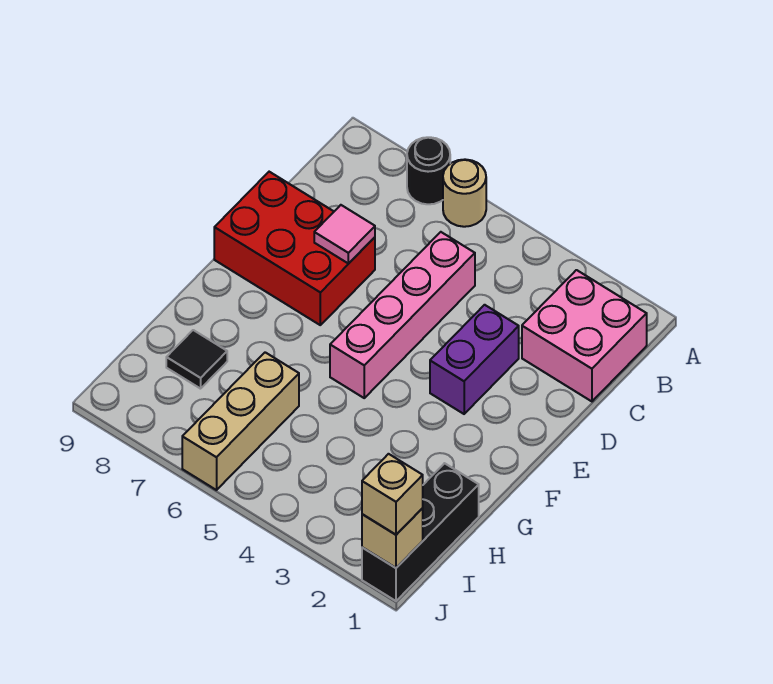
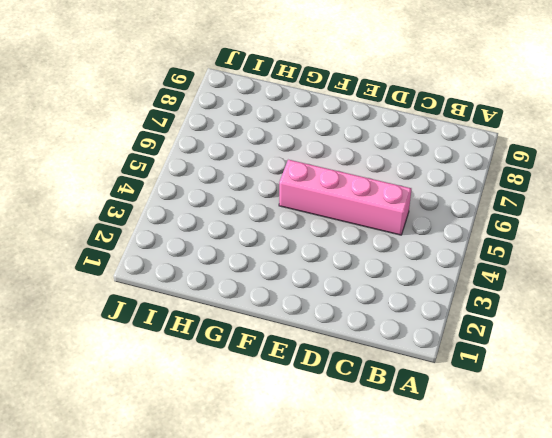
none -> tan round brick A6 level 1
none -> black round brick A7 level 1
none -> pink brick B1:C2 level 1

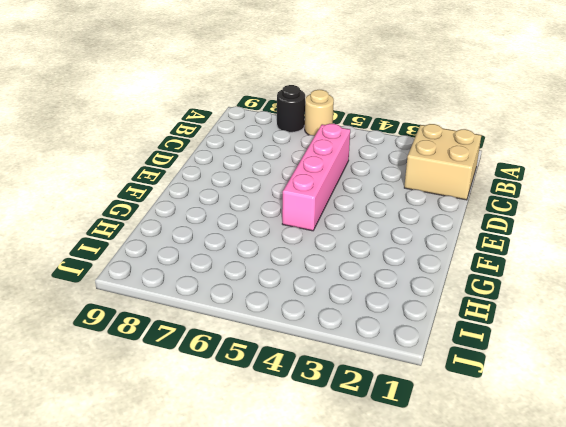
tan brick B1:C2 level 1 -> pink brick B1:C2 level 1
none -> purple brick D3:E3 level 1
none -> red brick D7:E9 level 1
none -> black brick H1:J1 level 1

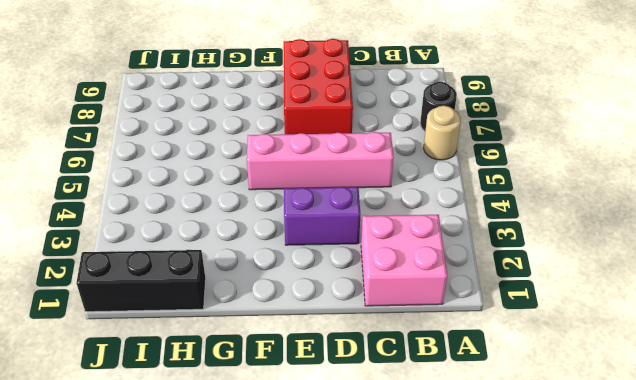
none -> tan brick H6:J6 level 1
none -> black tile H8 level 1
none -> pink tile D7 level 2

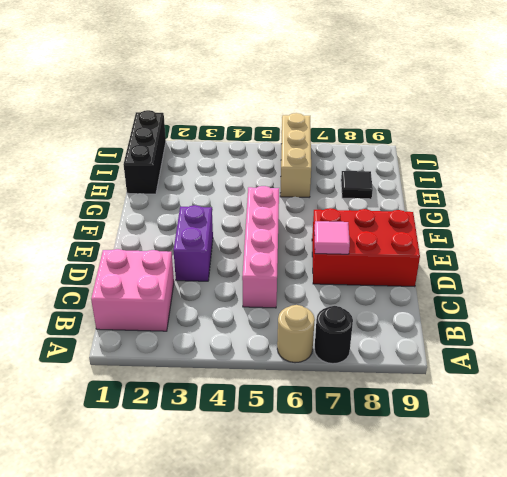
none -> tan brick J1 level 2
none -> tan brick J1 level 3

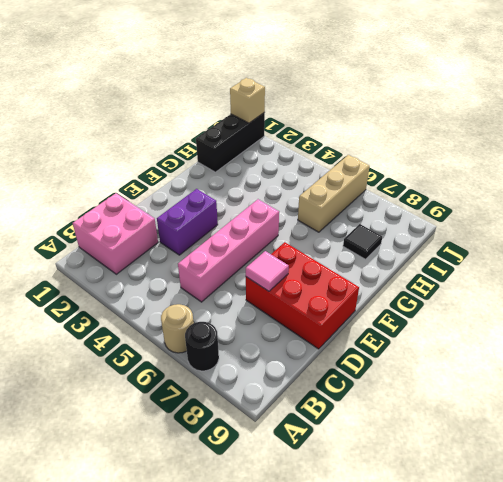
none -> tan brick J1 level 3

